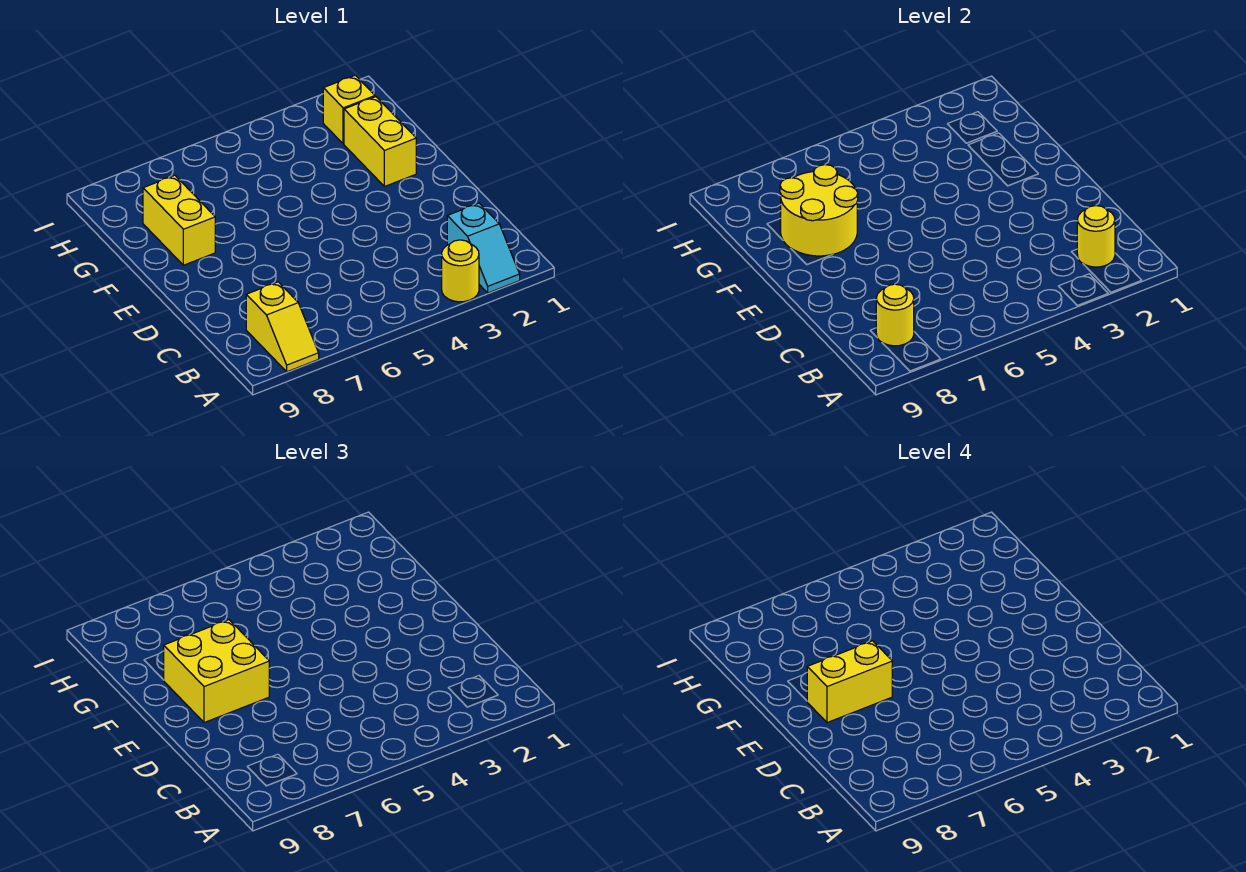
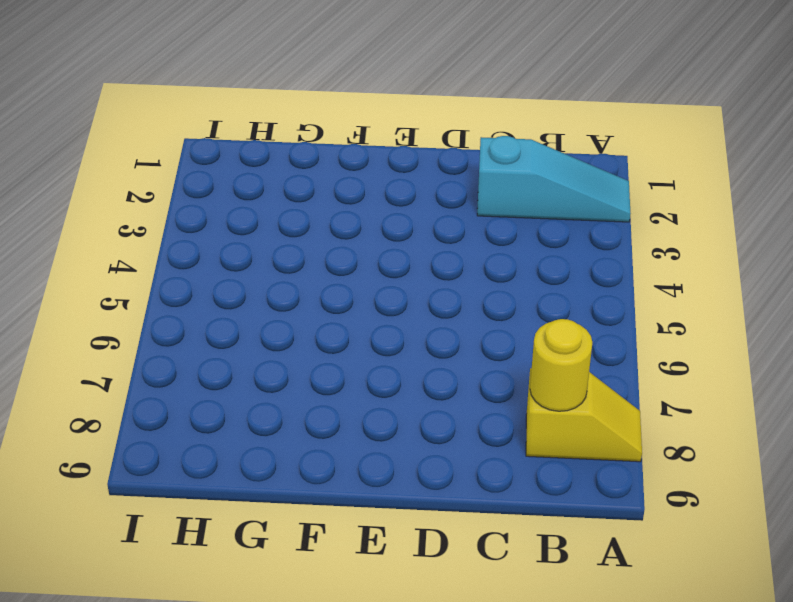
cyan slope A2:C2 level 1 top C -> cyan slope A2:B2 level 1 top B
none -> yellow round brick A3 level 1
none -> yellow brick F2:G2 level 1

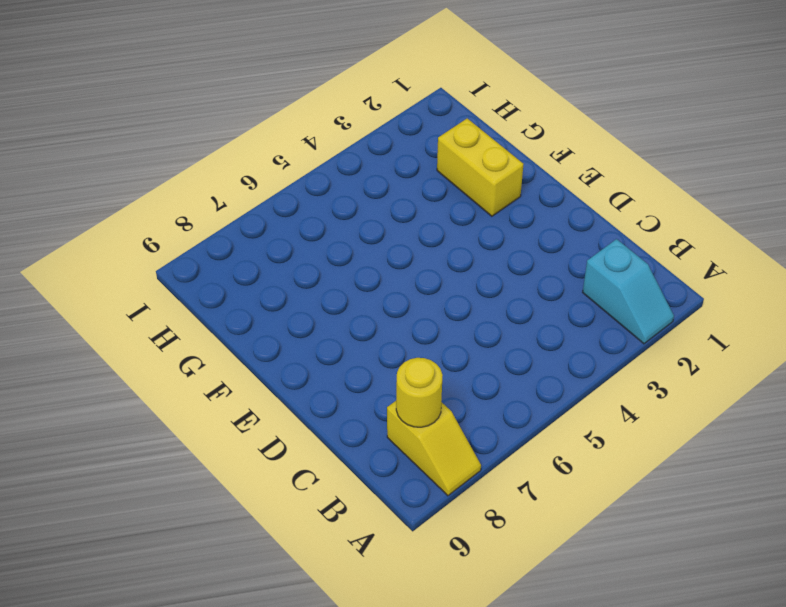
none -> yellow round brick A3 level 1
none -> yellow brick F8:G8 level 1

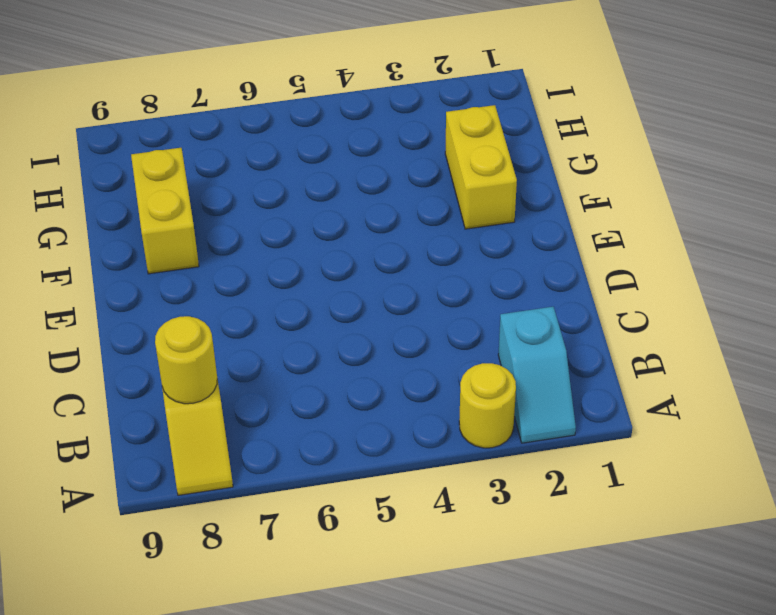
none -> yellow brick H2 level 1
none -> yellow round brick B2 level 2

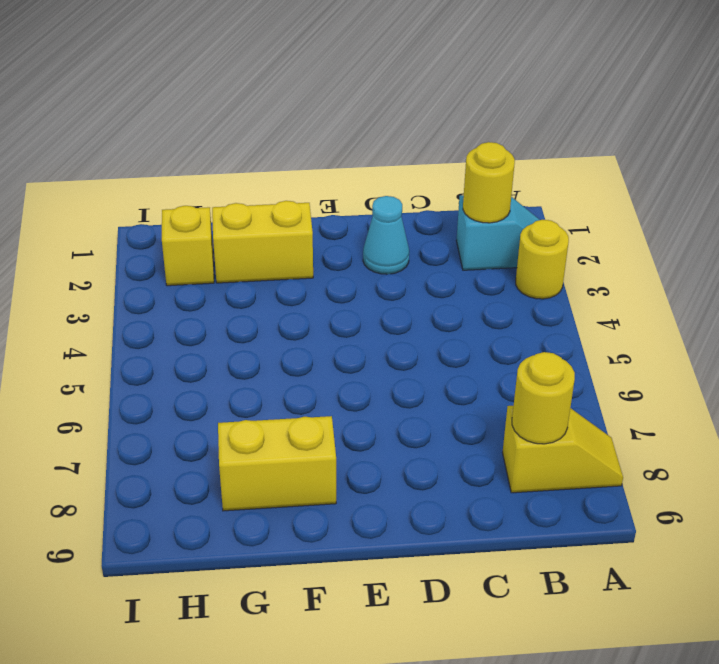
cyan cone D2 level 1 -> none
none -> yellow round brick F7:G8 level 2
none -> yellow brick E7:F8 level 3

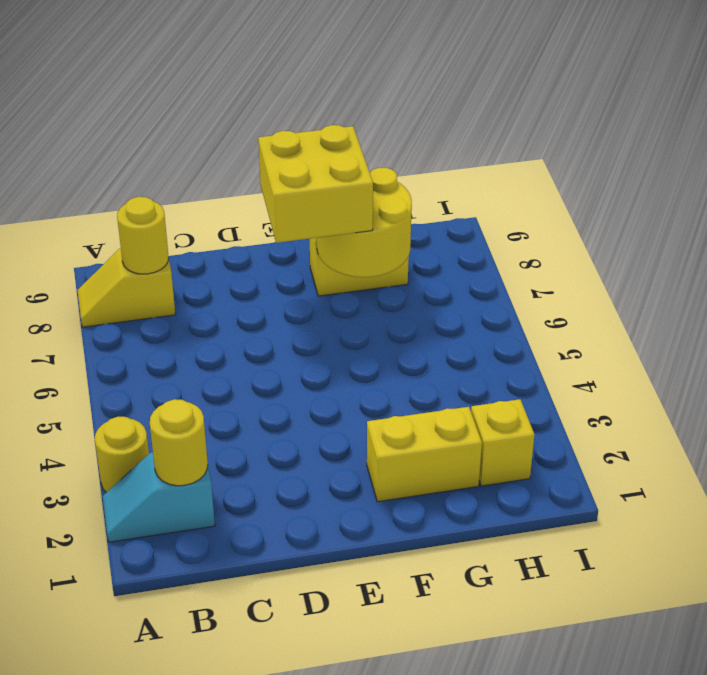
none -> yellow brick E7:E8 level 4

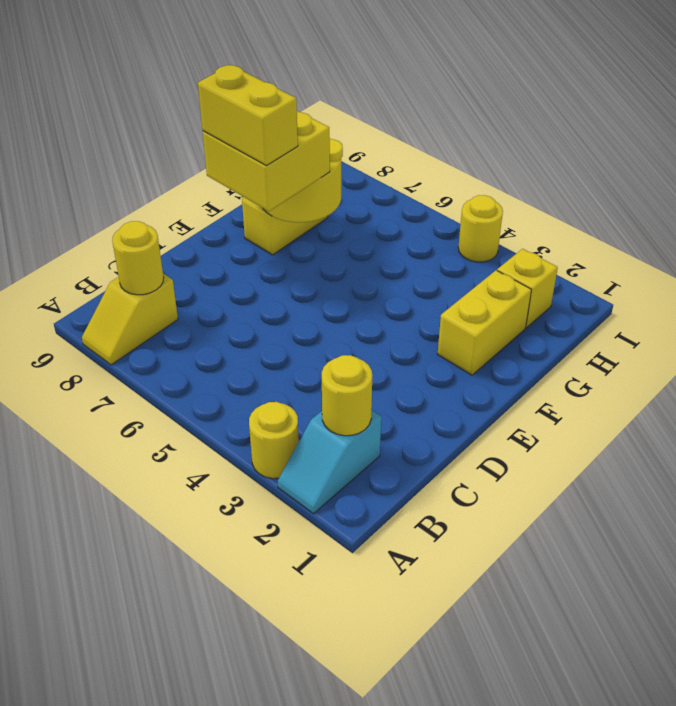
yellow round brick I4 level 1 -> none

